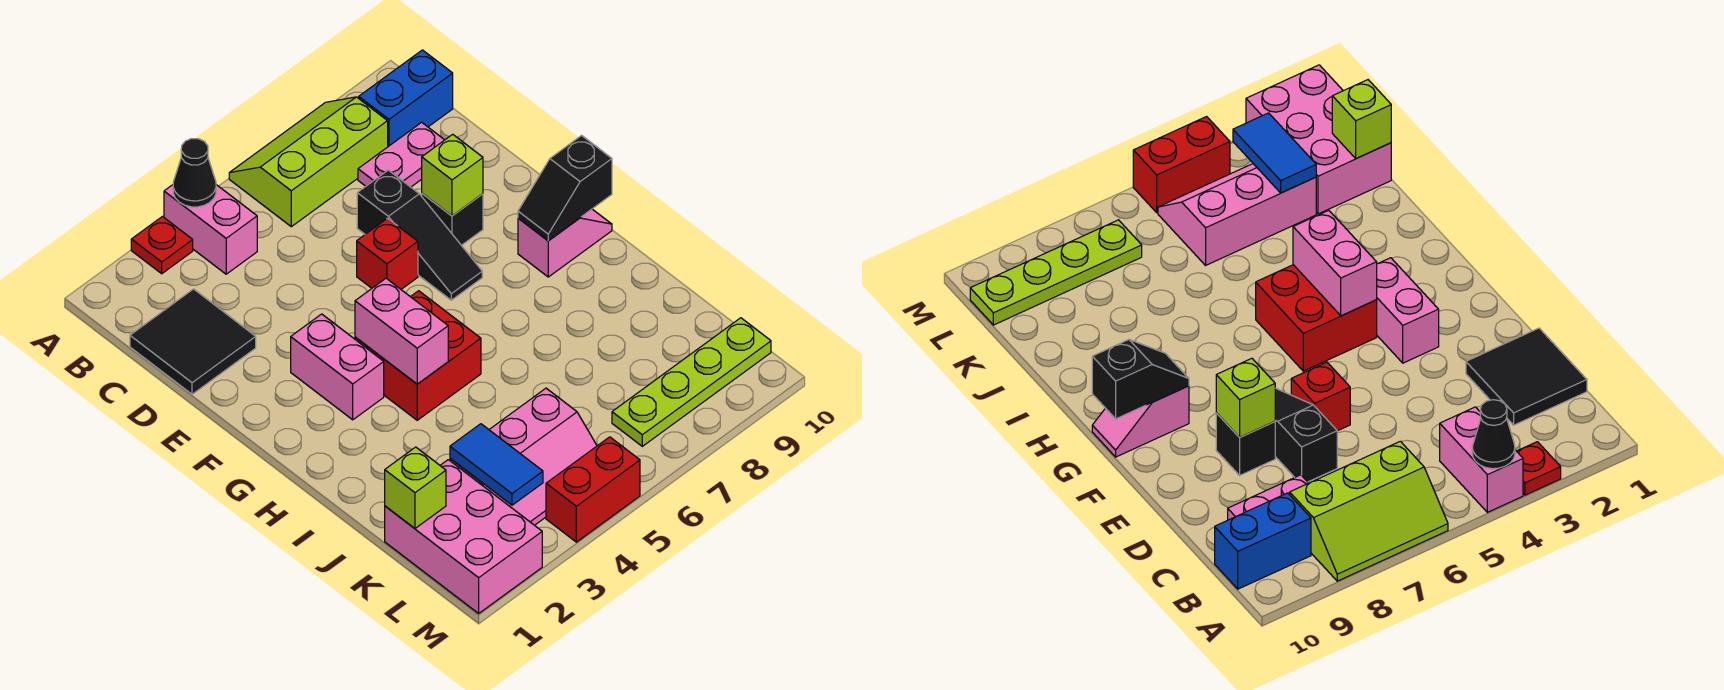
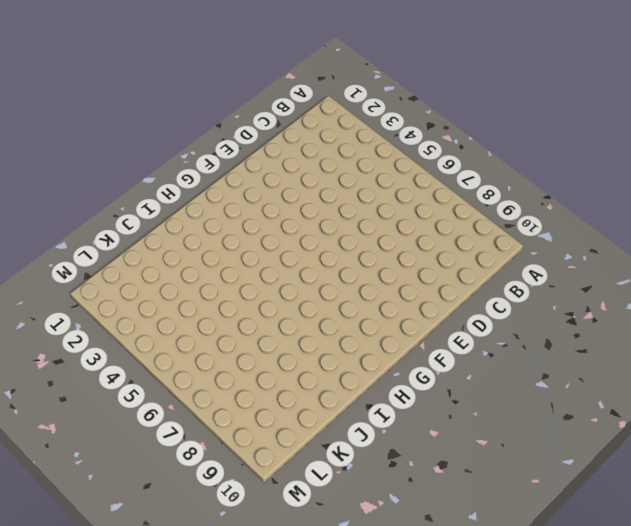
none -> red plate A3 level 1
none -> pink brick A4:B4 level 1
none -> lime slope A6:B8 level 1 top B

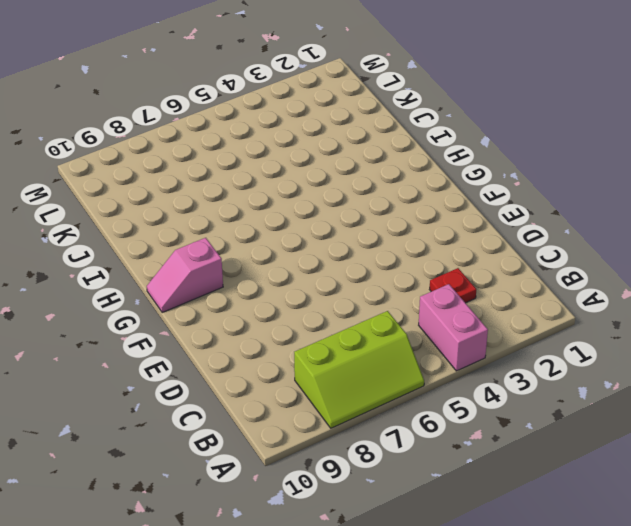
red plate C3 level 1 -> red plate A3 level 1
none -> blue brick B9:B10 level 1
none -> black tile C1:D2 level 1
none -> pink plate C8:C9 level 1

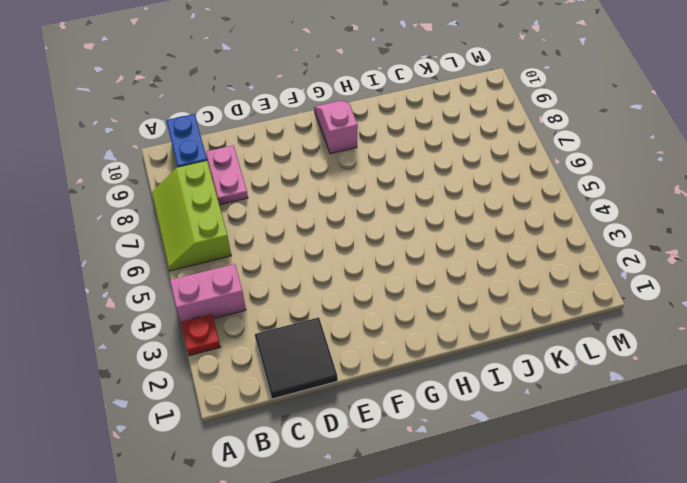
none -> black slope D7:F7 level 1 top D
none -> red brick E6 level 1
none -> black brick E8 level 1

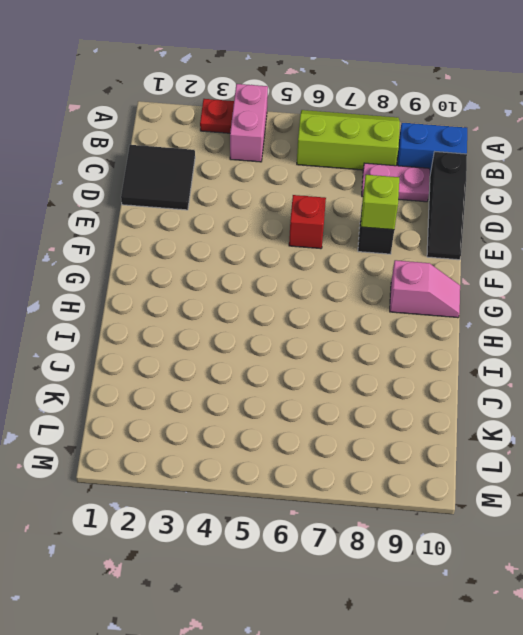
black slope C10:E10 level 1 top C -> black slope D7:F7 level 1 top D
none -> pink brick F3:G3 level 1
none -> red brick G4:H5 level 1
none -> pink brick K1:M2 level 1

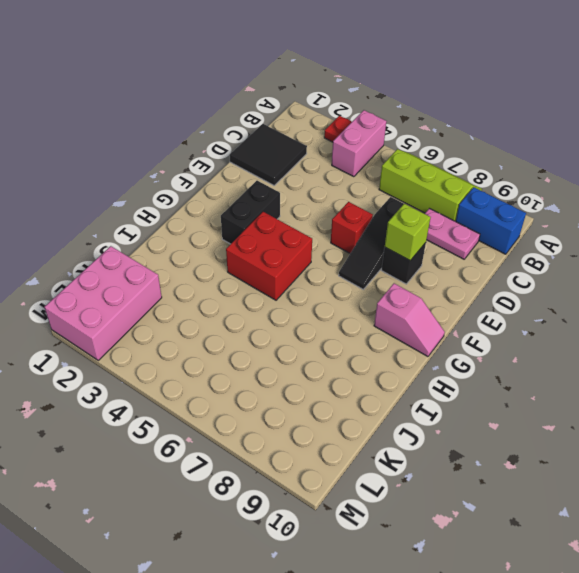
black brick F3:G3 level 1 -> pink brick F3:G3 level 1
none -> pink slope K3:L5 level 1 top K
none -> lime plate L7:L10 level 1
none -> red brick M4:M5 level 1

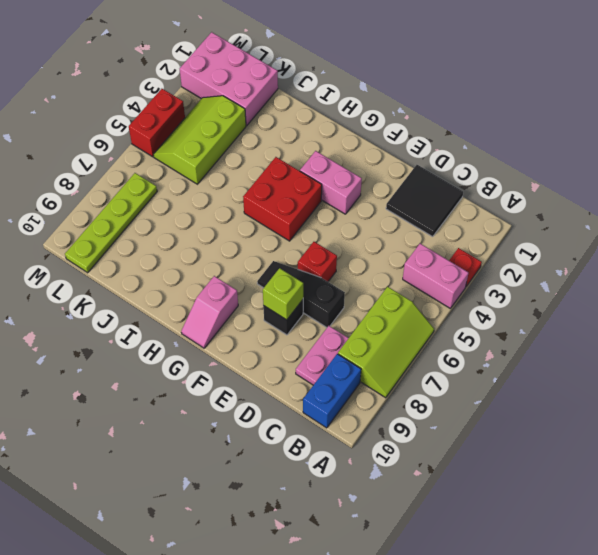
lime slope K3:L5 level 1 top K -> pink slope K3:L5 level 1 top K
none -> black cone A4 level 2
none -> pink brick G4:H4 level 2
none -> black slope G9:G10 level 2 top 10

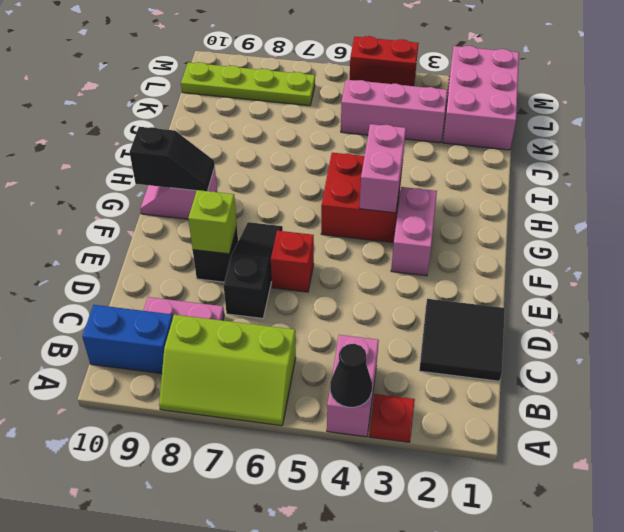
none -> lime brick K1 level 2
none -> blue tile K3:L3 level 2

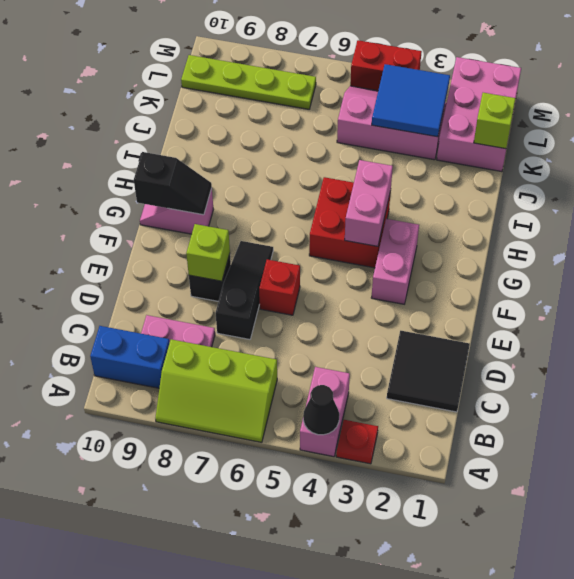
blue tile K3:L4 level 2 -> blue tile K3:L3 level 2

